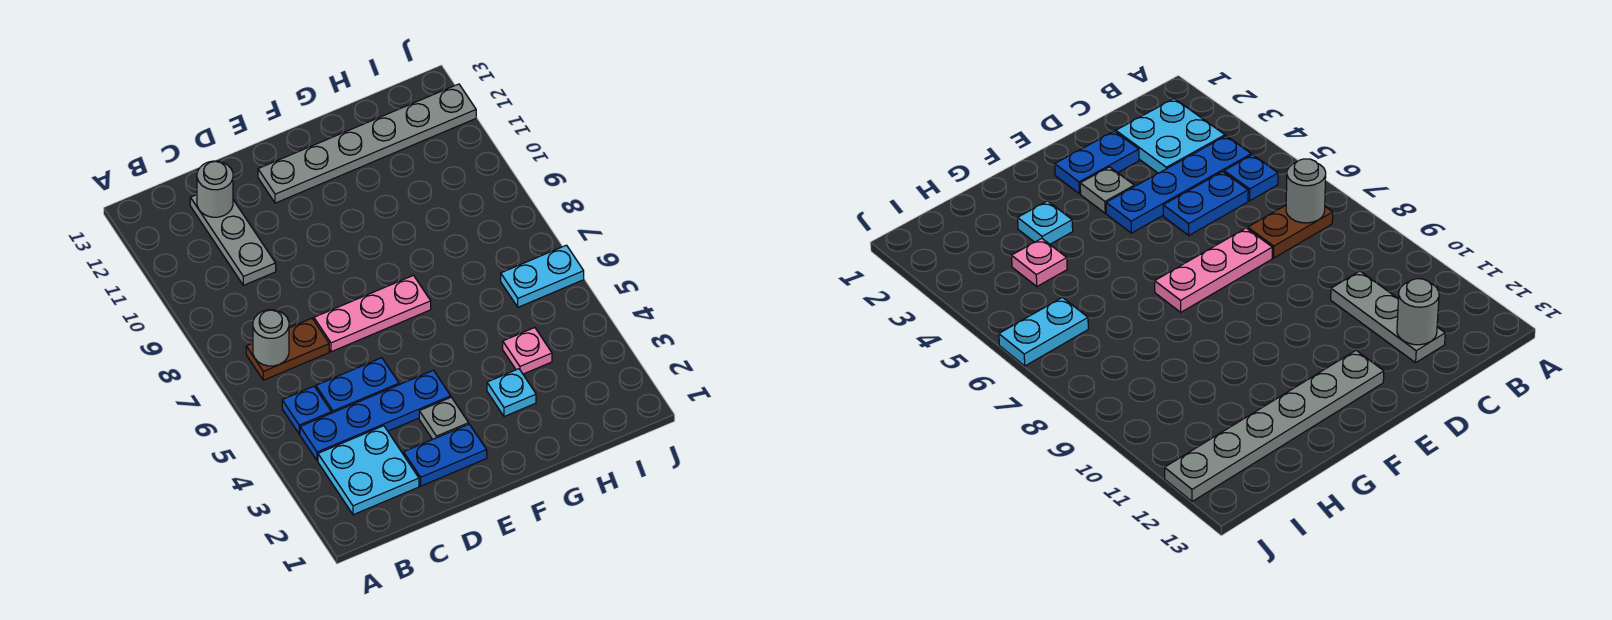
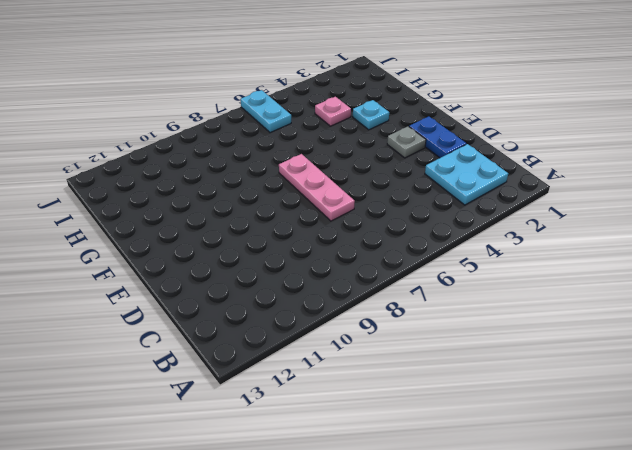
none -> blue plate B4:E4 level 1
none -> blue plate B5 level 1
none -> brown plate B7:C7 level 1

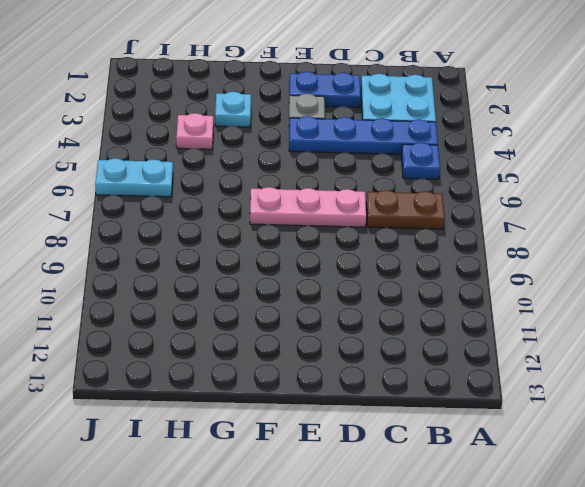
none -> blue plate C5:D5 level 1
none -> grey plate C10:C12 level 1
none -> grey plate E12:J12 level 1

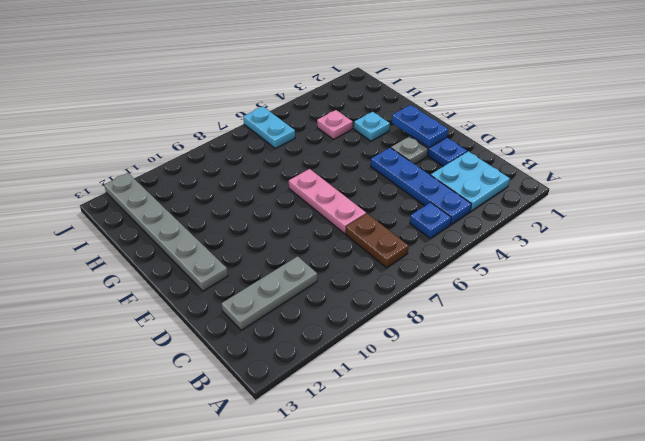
blue plate E2:F2 level 2 -> blue plate C5:D5 level 1
none -> grey round brick B7 level 2
none -> grey round brick C12 level 2

